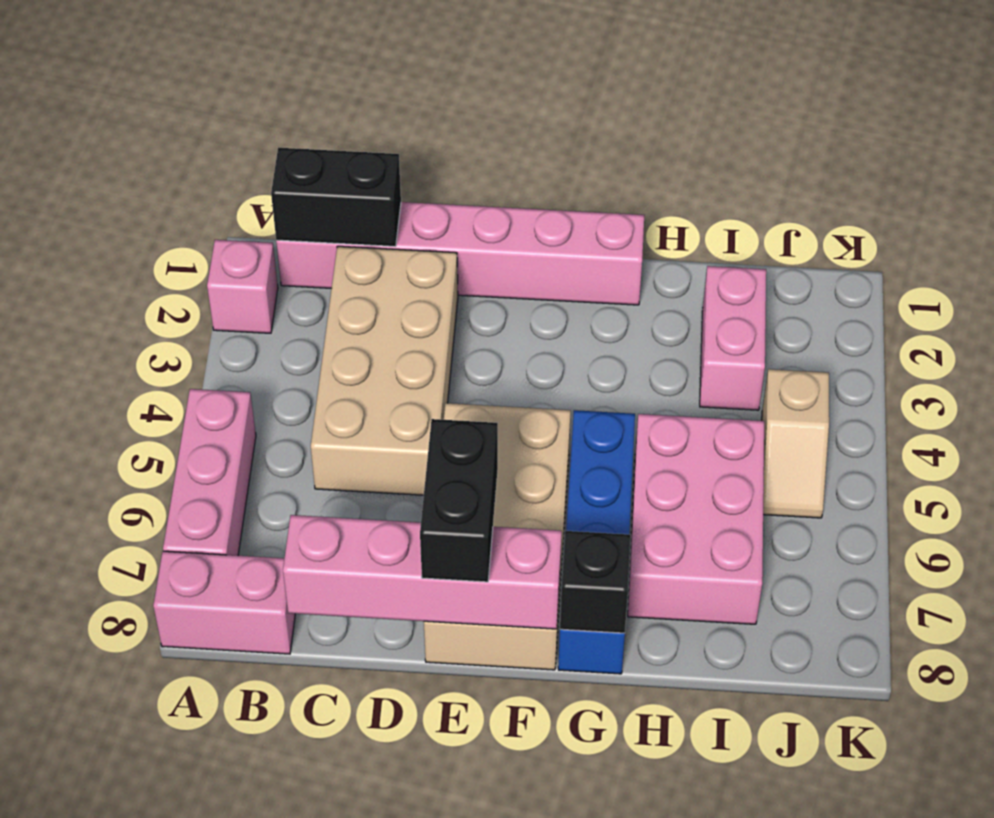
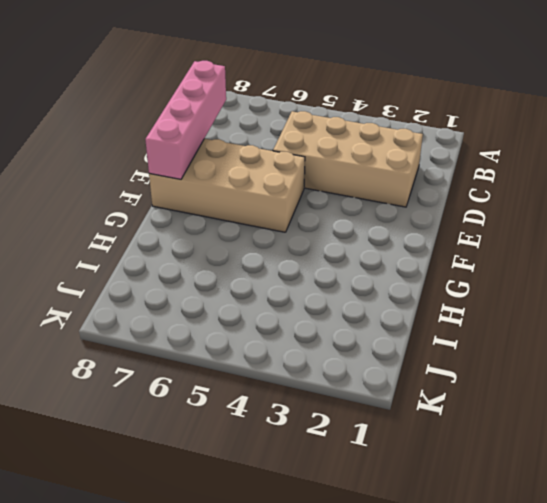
none -> pink brick A2 level 1
none -> pink brick A5:A7 level 1
none -> pink brick A8:B8 level 1

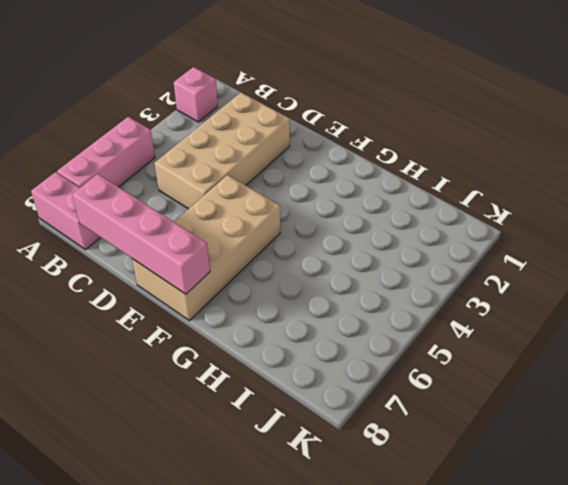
none -> pink brick B1:G1 level 1
none -> blue brick G5:G8 level 1
none -> pink brick H5:I7 level 1

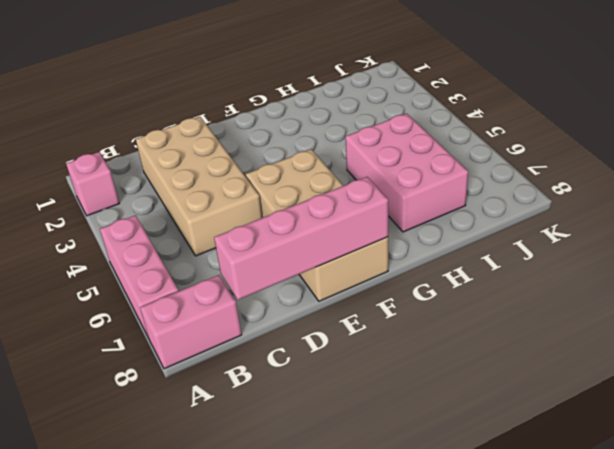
none -> pink brick B1:G1 level 1
none -> blue brick G5:G8 level 1
none -> pink brick I2:I3 level 1

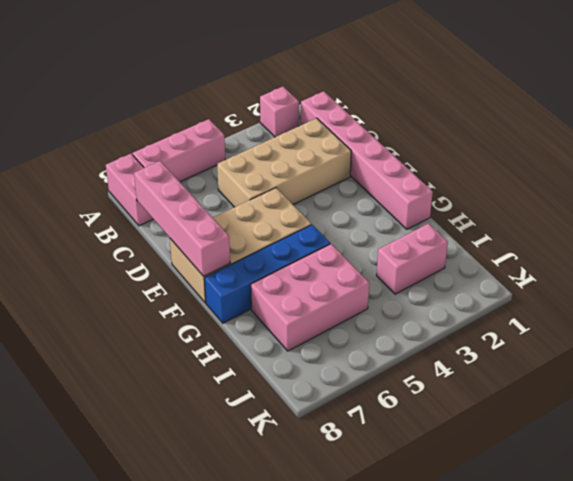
none -> tan slope J4:J5 level 1 top 4
none -> black brick B1:C1 level 2
none -> black brick G8 level 2

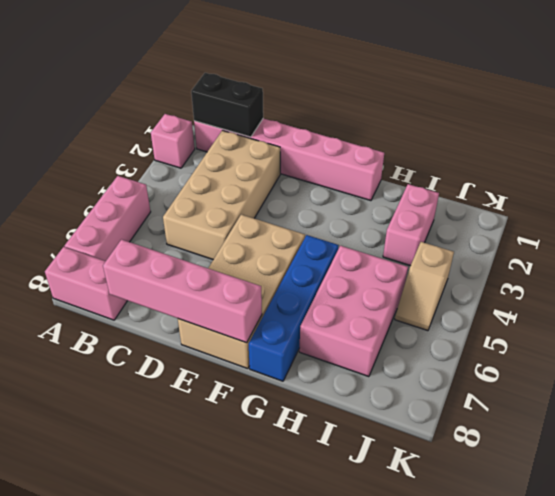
none -> black brick G8 level 2
none -> black brick E7:E8 level 3

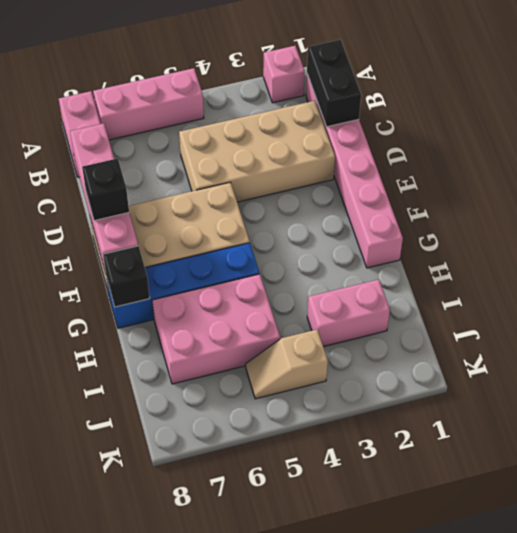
black brick E8 level 3 -> black brick E7:E8 level 3

